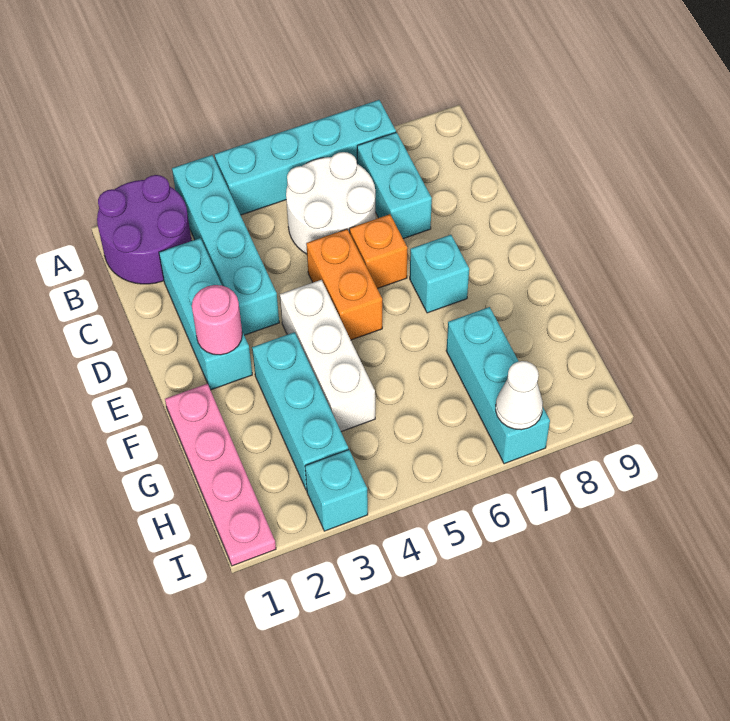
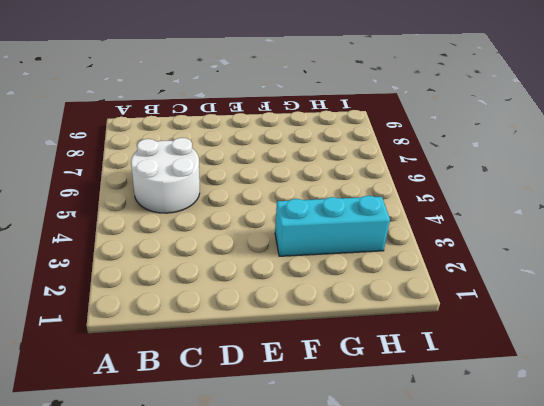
none -> purple round brick A1:B2 level 1
none -> cyan brick A3:D3 level 1
none -> cyan brick A4:A7 level 1

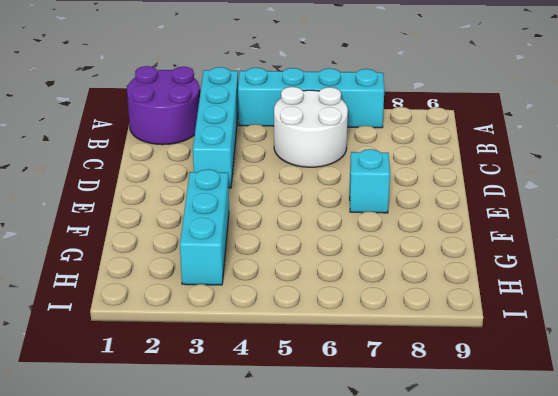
none -> cyan brick B7:C7 level 1
none -> cyan brick C2:E2 level 1
none -> orange brick D5:E5 level 1

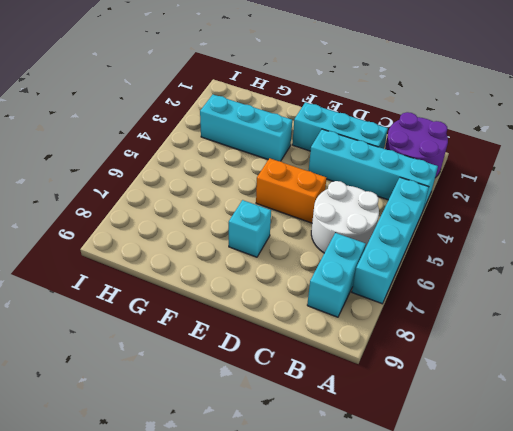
cyan brick B7:B8 level 1 -> cyan brick B7:C7 level 1
none -> orange brick D6 level 1
none -> white brick E4:G4 level 1
none -> pink plate F1:I1 level 1

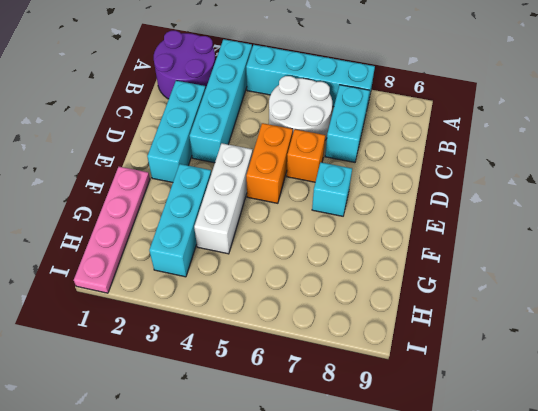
none -> cyan brick G7:I7 level 1
none -> cyan brick I3 level 1
none -> pink round brick E2 level 2

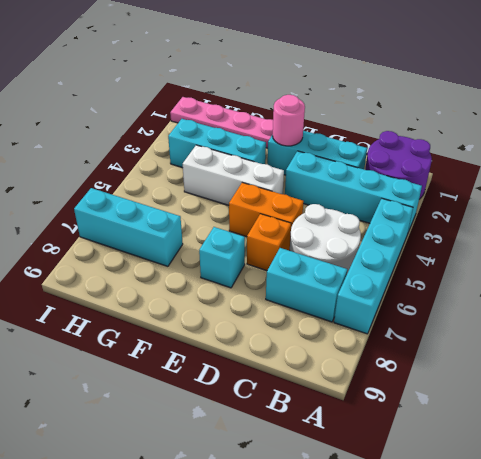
none -> cyan brick I3 level 1
none -> white cone I7 level 2

